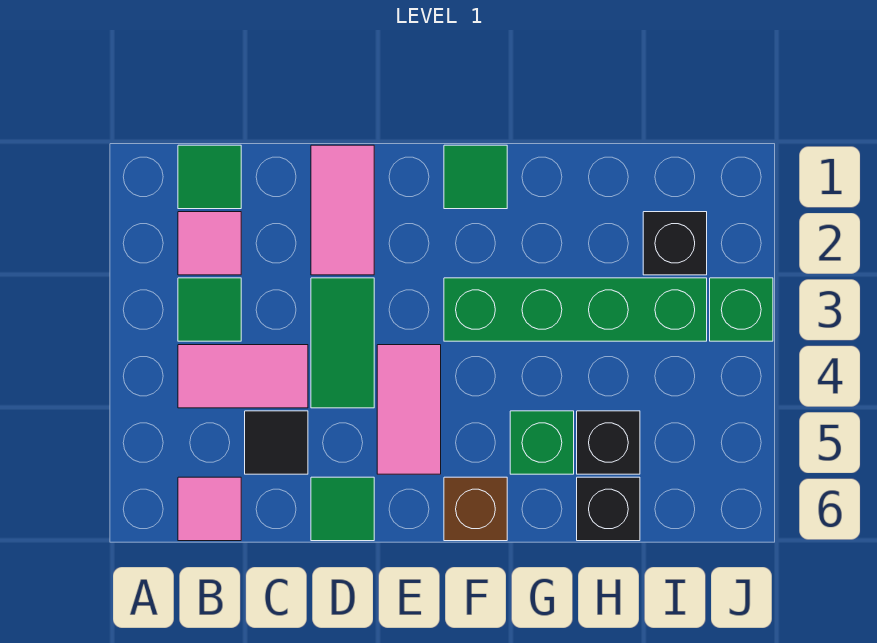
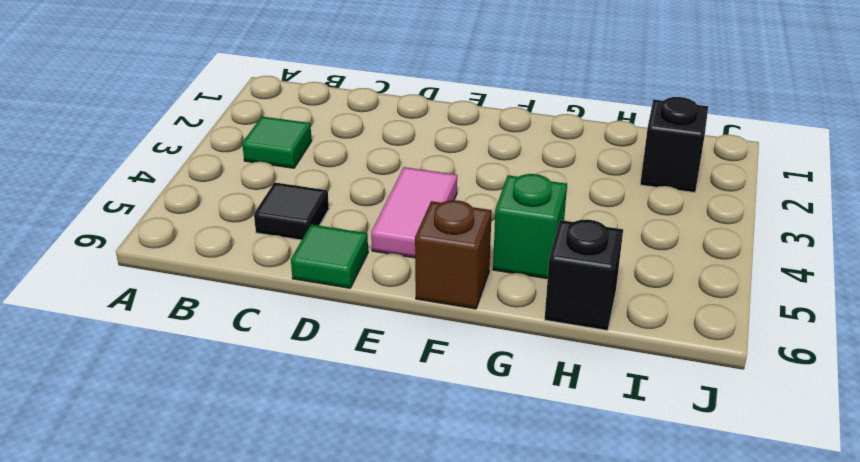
none -> green tile B1 level 1
none -> pink tile B2 level 1
none -> pink tile B4:C4 level 1

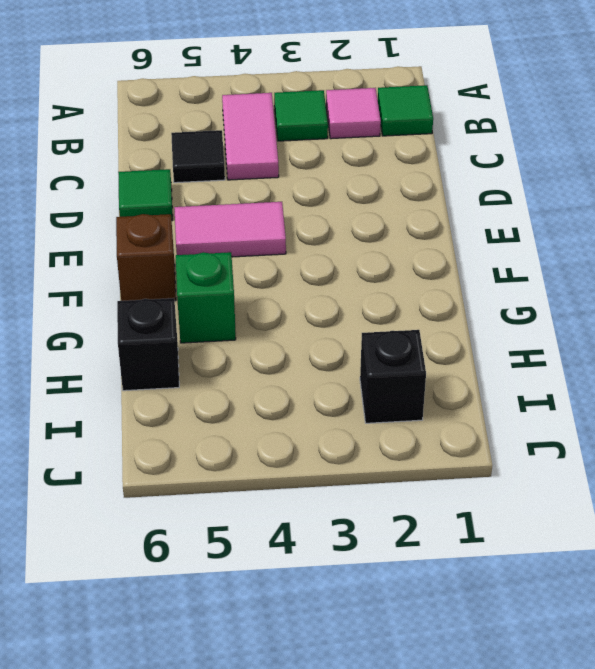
none -> pink tile B6 level 1
none -> pink tile D1:D2 level 1
none -> green tile D3:D4 level 1

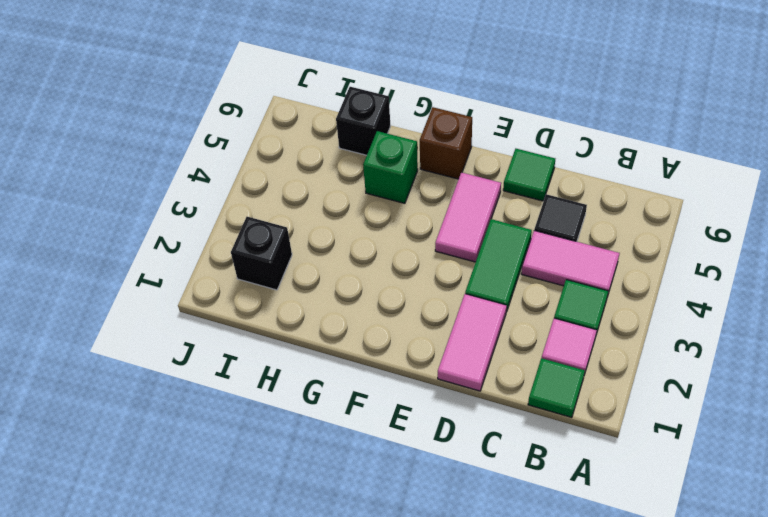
none -> pink tile B6 level 1
none -> green tile F1 level 1
none -> green brick F3:I3 level 1

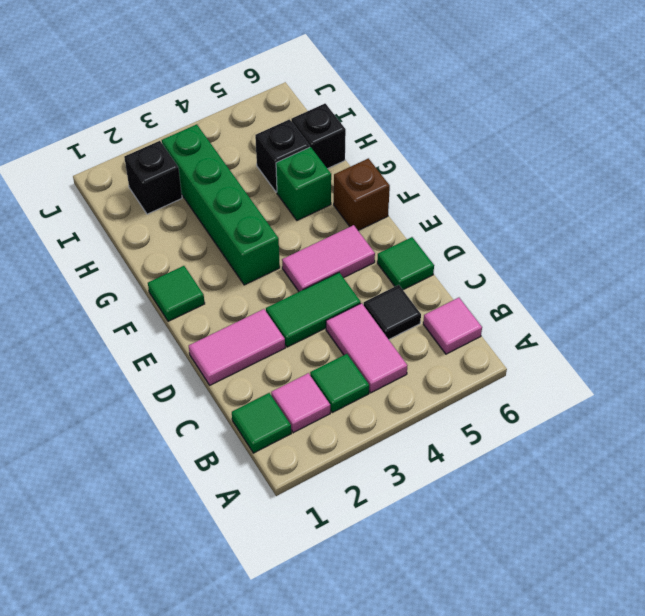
none -> green brick J3 level 1

